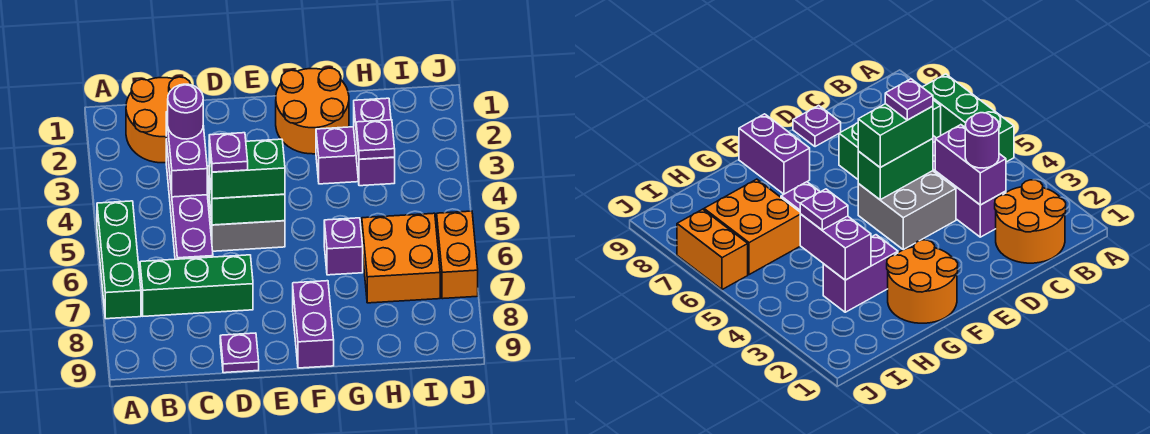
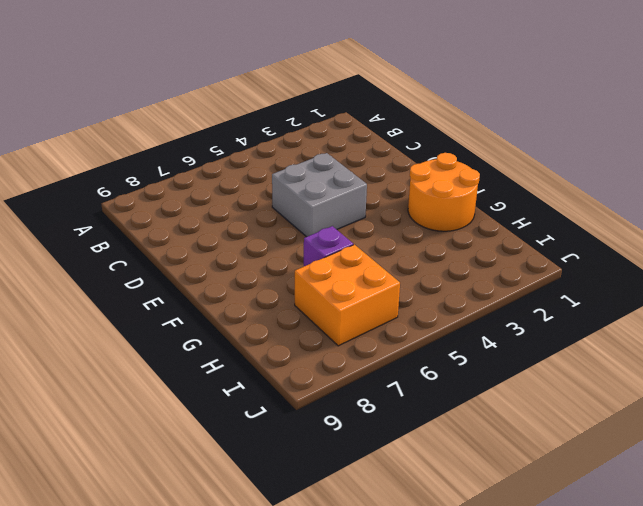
none -> green brick A5:A7 level 1
none -> orange round brick B1:C2 level 1
none -> green brick B7:D7 level 1

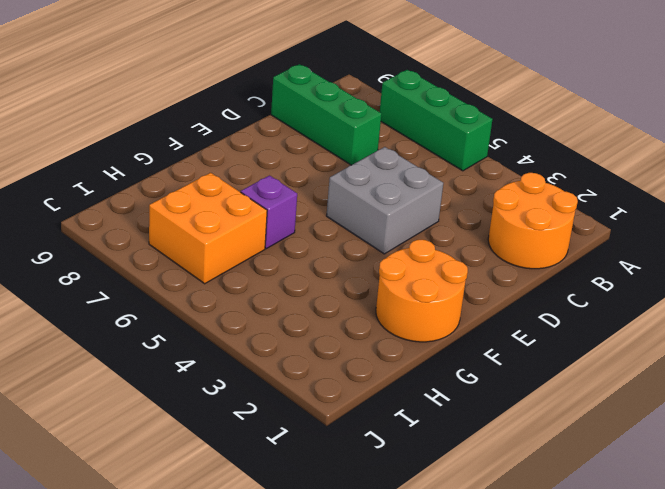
green brick C7:C9 level 1 -> green brick B7:D7 level 1
none -> purple brick C3:C6 level 1
none -> purple plate D9 level 1
none -> purple brick F8:F9 level 1

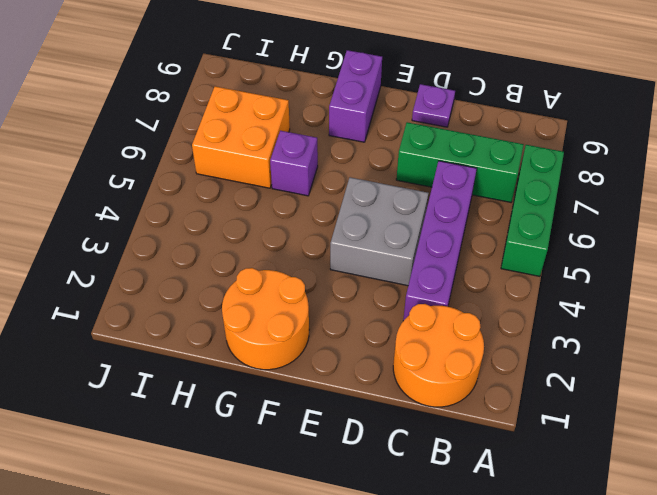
none -> purple brick G3:H3 level 1
none -> orange brick J6:J7 level 1
none -> purple brick C3:C4 level 2

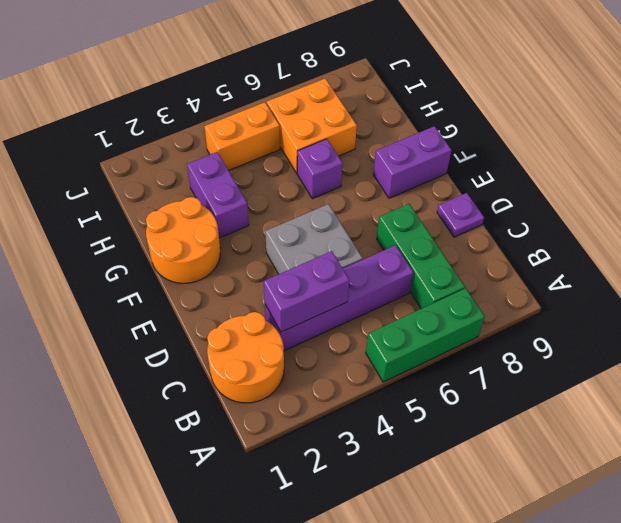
orange brick I4:I5 level 1 -> orange brick J6:J7 level 1
none -> green brick D5:E5 level 2
none -> purple brick H3:H4 level 2
none -> purple round brick C3 level 3

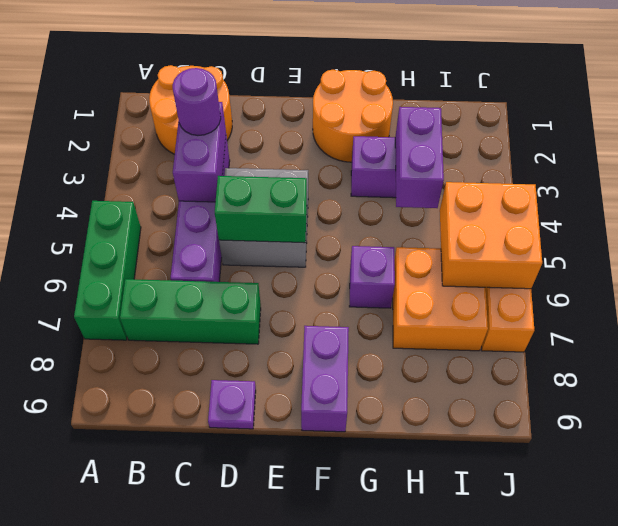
orange brick I5:J6 level 2 -> none
none -> green brick D5:E5 level 3
none -> purple plate H4 level 3
none -> purple plate D5 level 4

